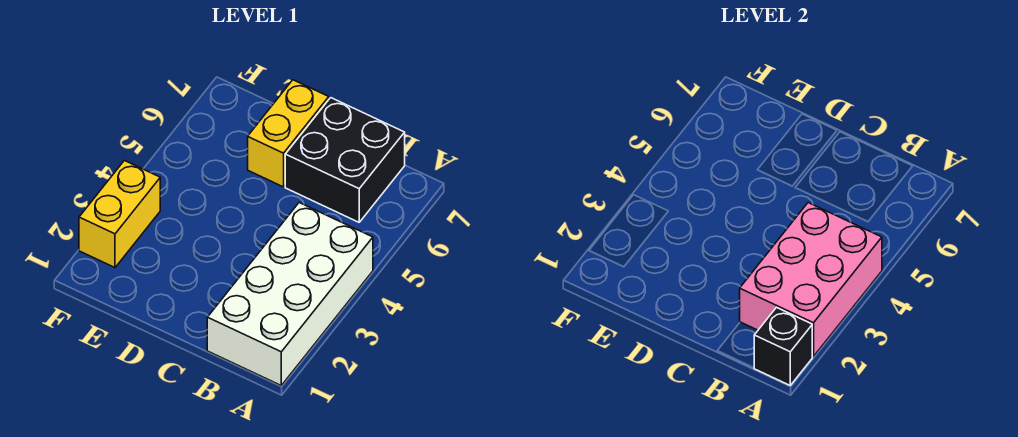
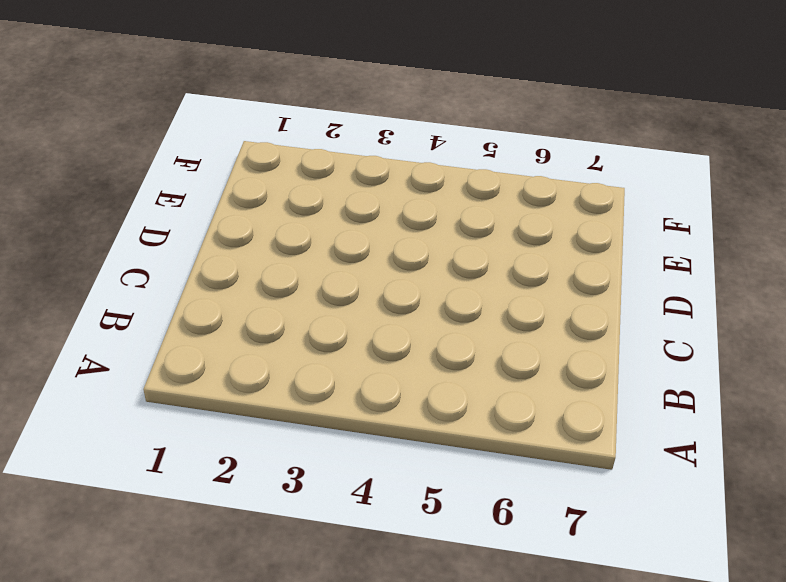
none -> white brick A1:B4 level 1
none -> black brick B6:C7 level 1

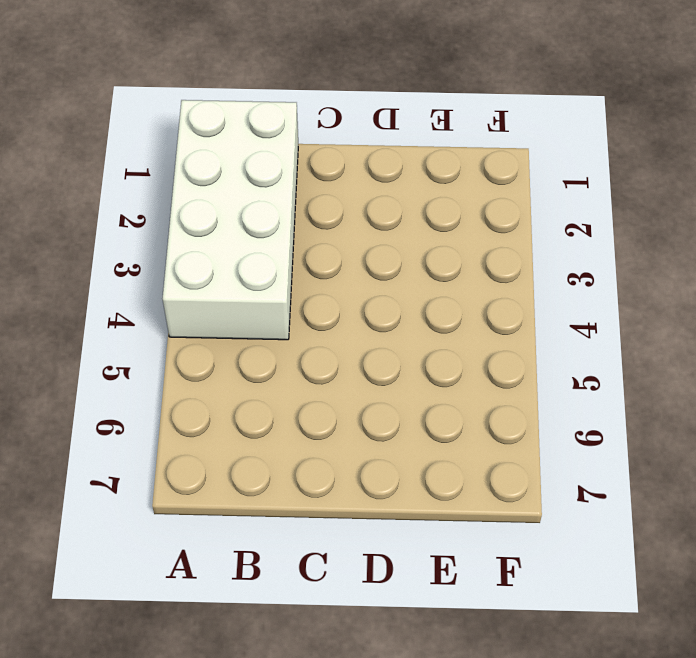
none -> black brick B6:C7 level 1
none -> yellow brick D6:D7 level 1

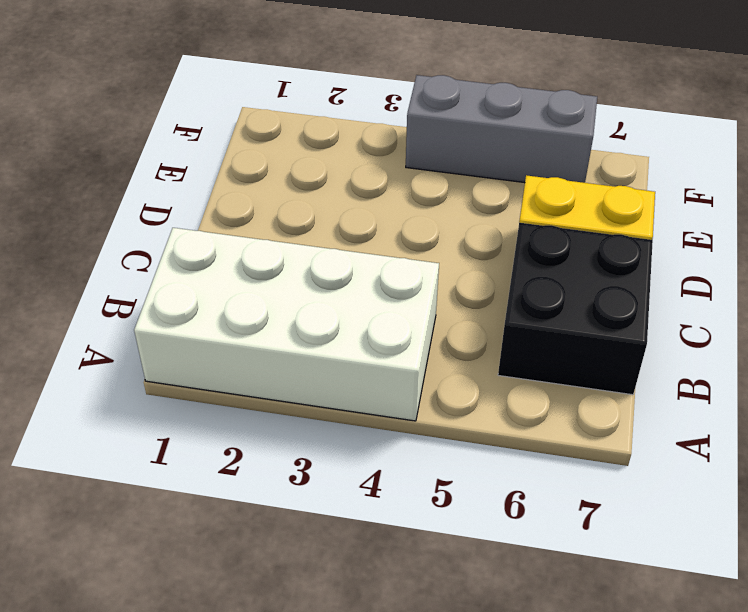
grey brick F4:F6 level 1 -> none
none -> yellow brick F2:F3 level 1
none -> black brick A1 level 2

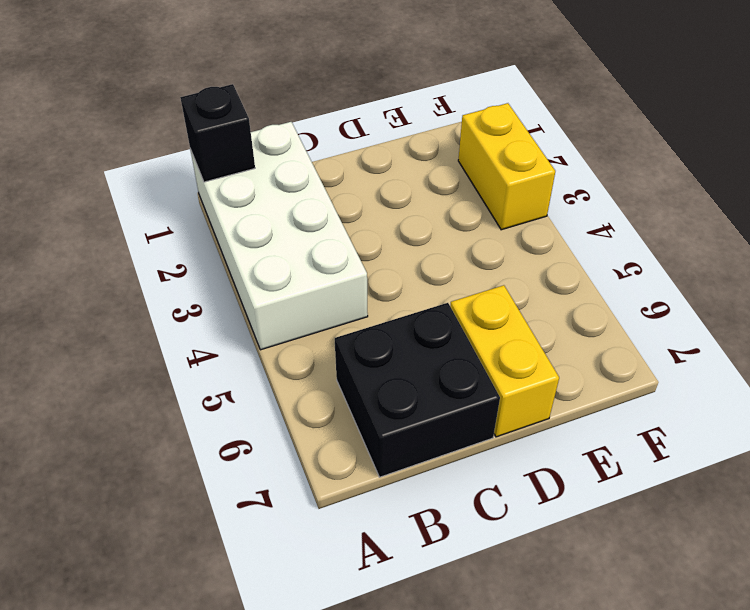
none -> pink brick A2:B4 level 2

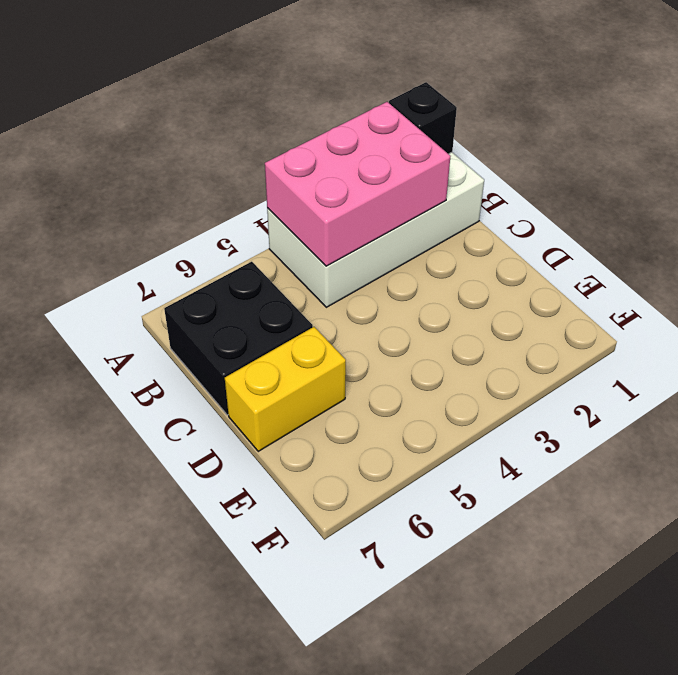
none -> yellow brick F2:F3 level 1

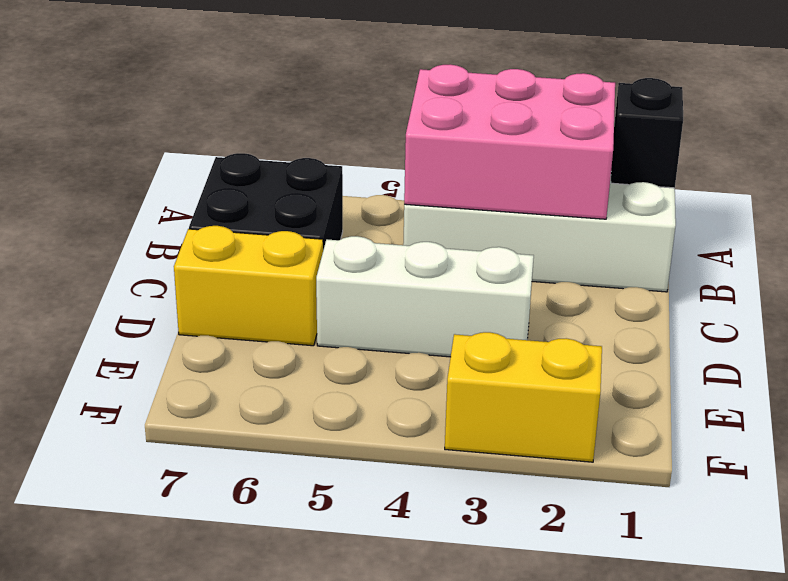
white brick D3:D5 level 1 -> none

